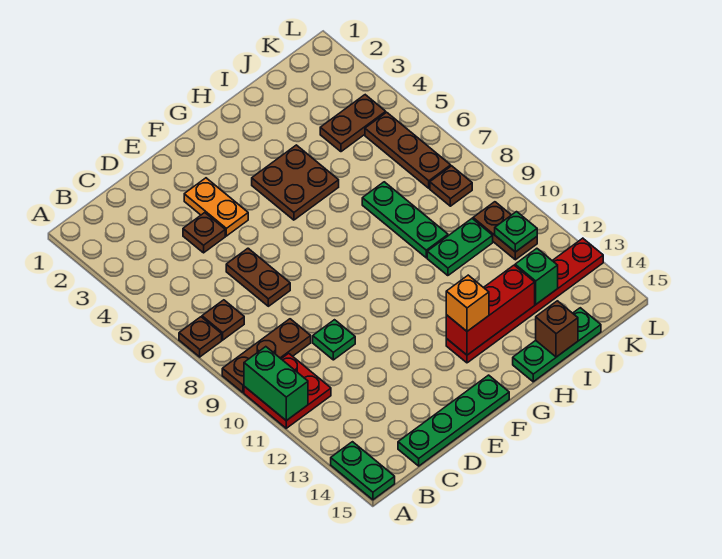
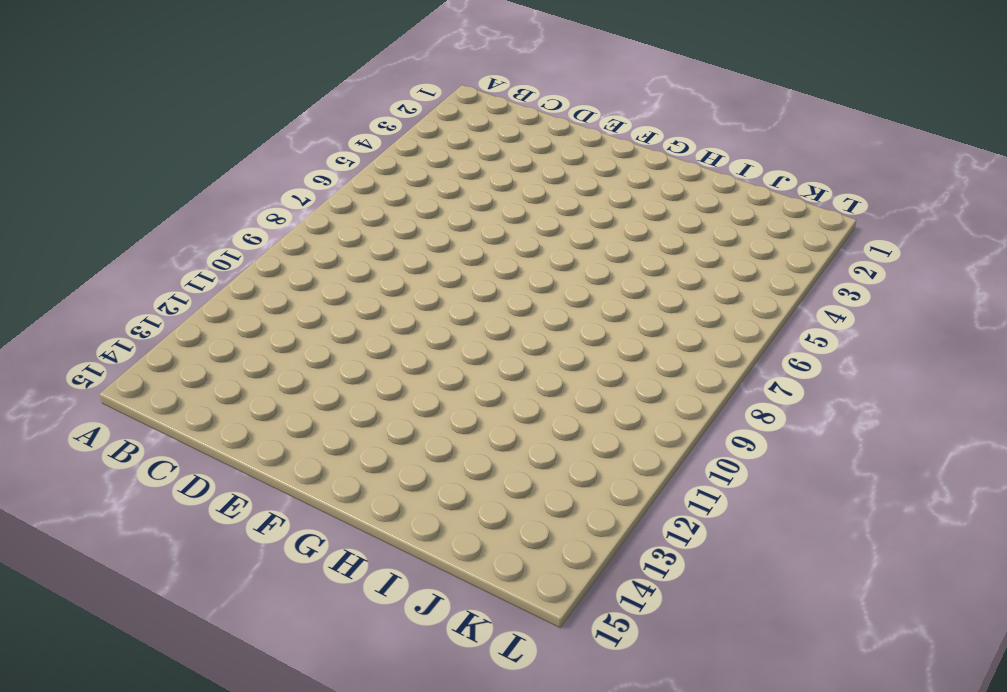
none -> brown plate A7 level 1
none -> brown plate A9:C9 level 1
none -> red plate A10:B11 level 1

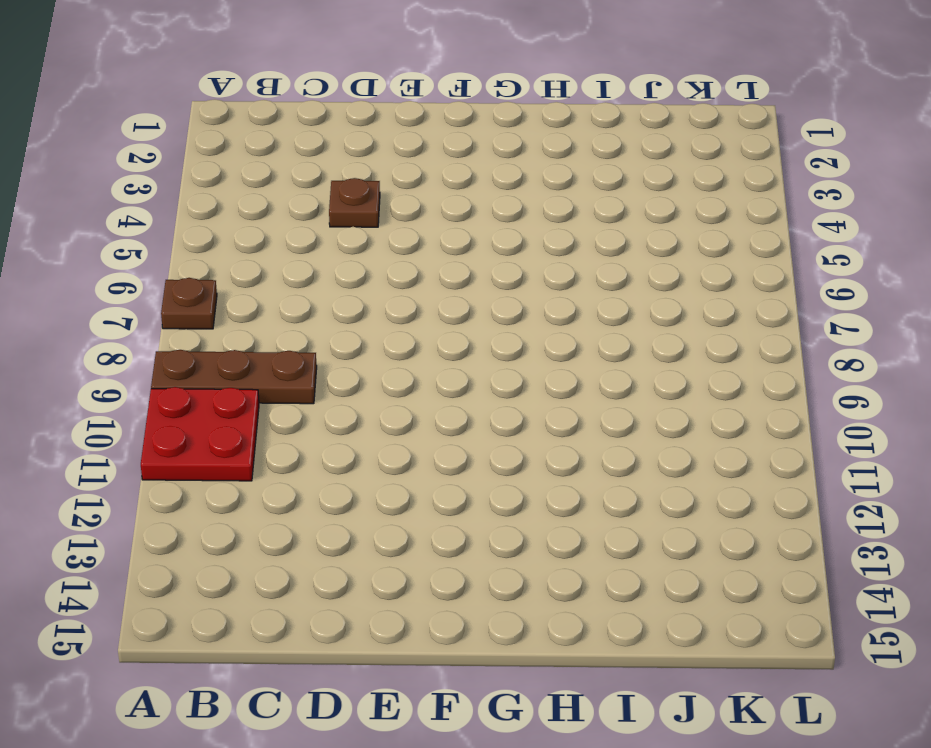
none -> green plate A14:A15 level 1
none -> brown plate B7 level 1
none -> green plate C15:F15 level 1

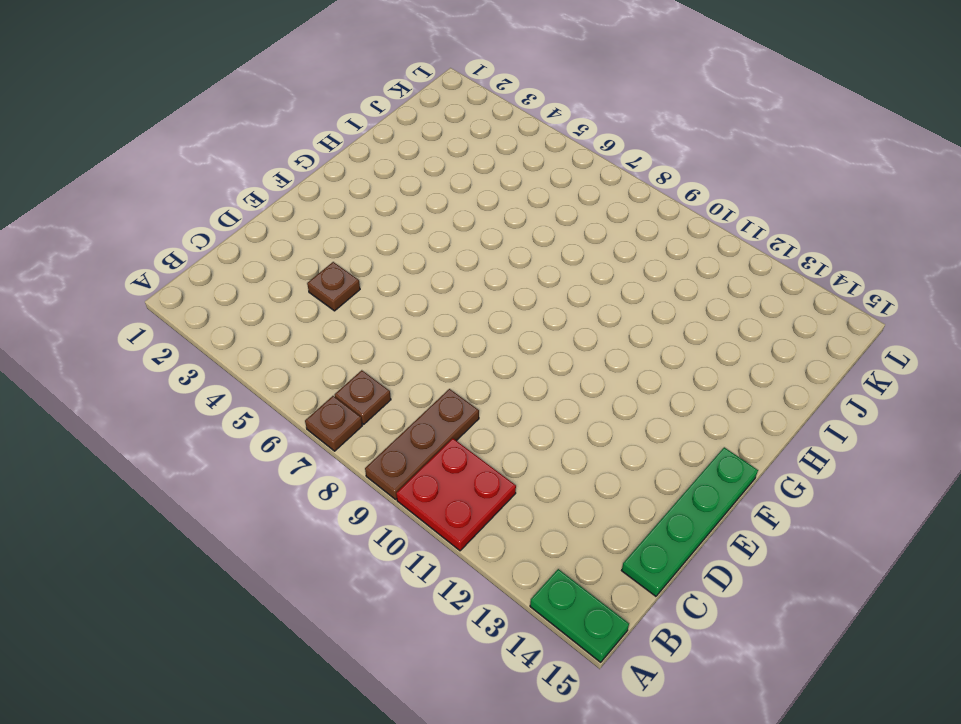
none -> brown plate D6:D7 level 1
none -> green plate D10 level 1
none -> orange plate E3:E4 level 1

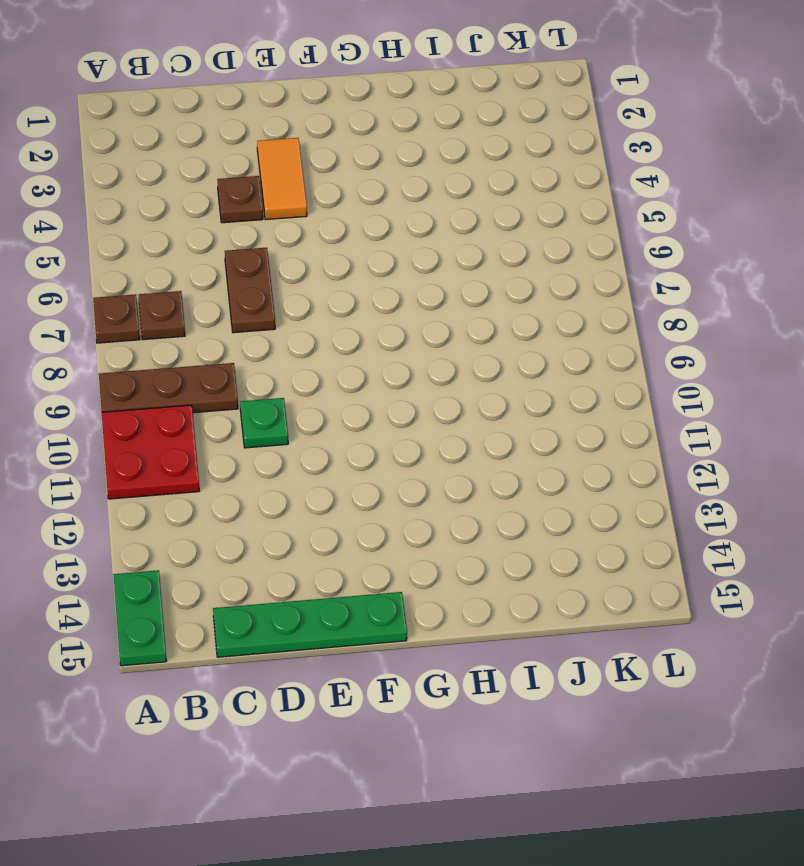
orange tile E3:E4 level 1 -> orange plate E3:E4 level 1
none -> brown plate G4:H5 level 1
none -> red plate G13:L13 level 1
none -> green plate H15:J15 level 1

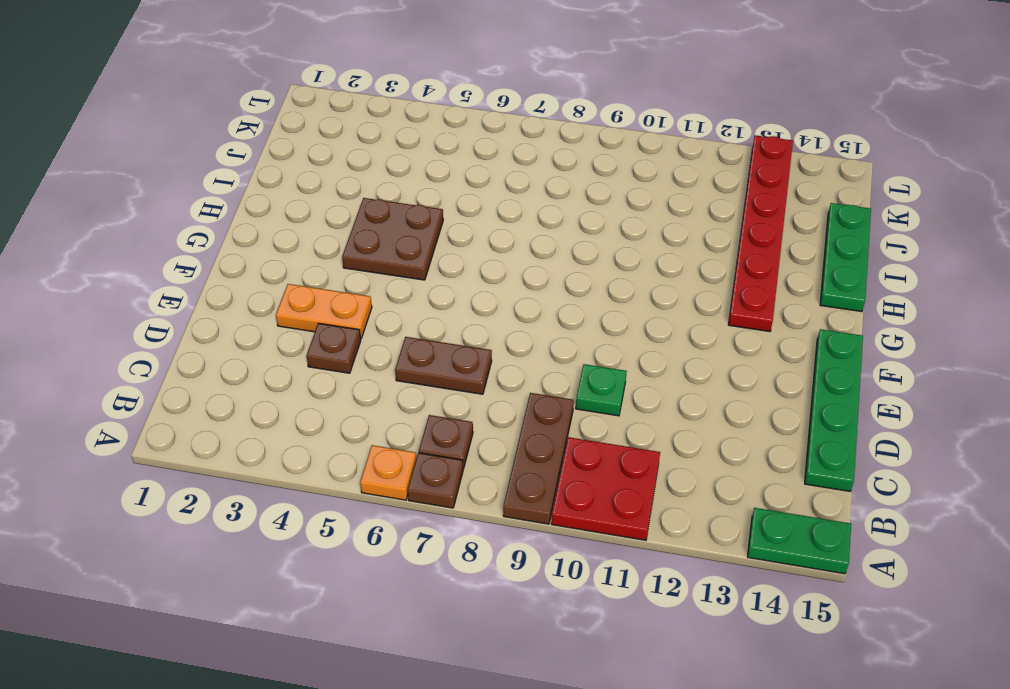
orange plate A6 level 1 -> none
none -> green plate I7:I9 level 1
none -> green plate I10:J10 level 1
none -> brown plate J4:K4 level 1

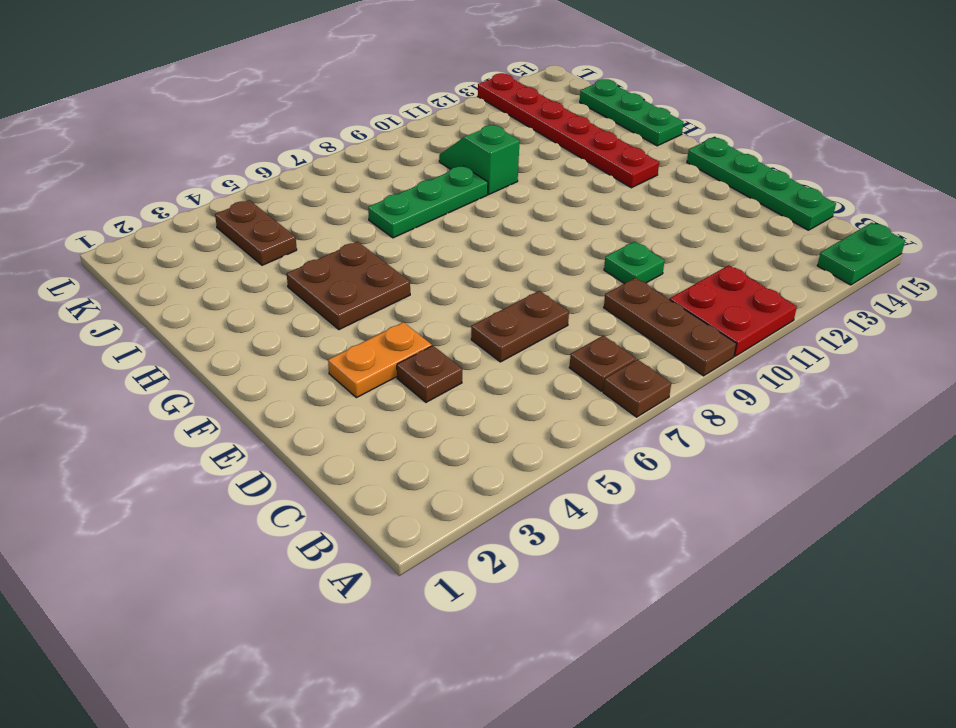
green slope I10:J10 level 1 top I -> green plate I10:J10 level 1
none -> brown plate K5:K7 level 1
none -> brown plate K8 level 1
none -> brown plate K10:K11 level 1

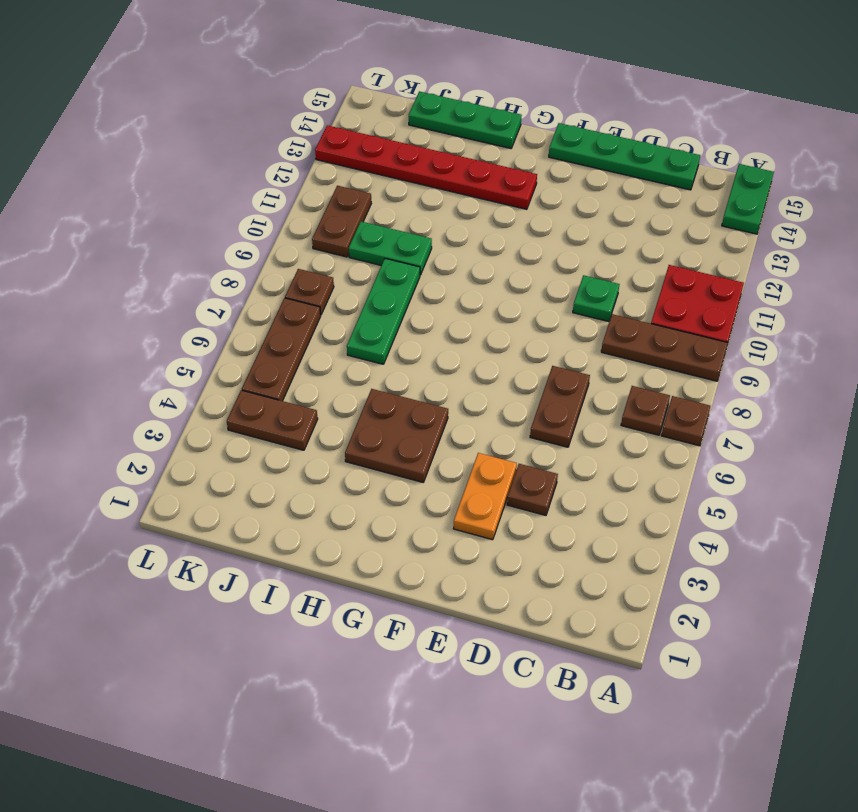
none -> green brick A10:A11 level 2
none -> red brick G13:I13 level 2
none -> brown brick I15 level 2

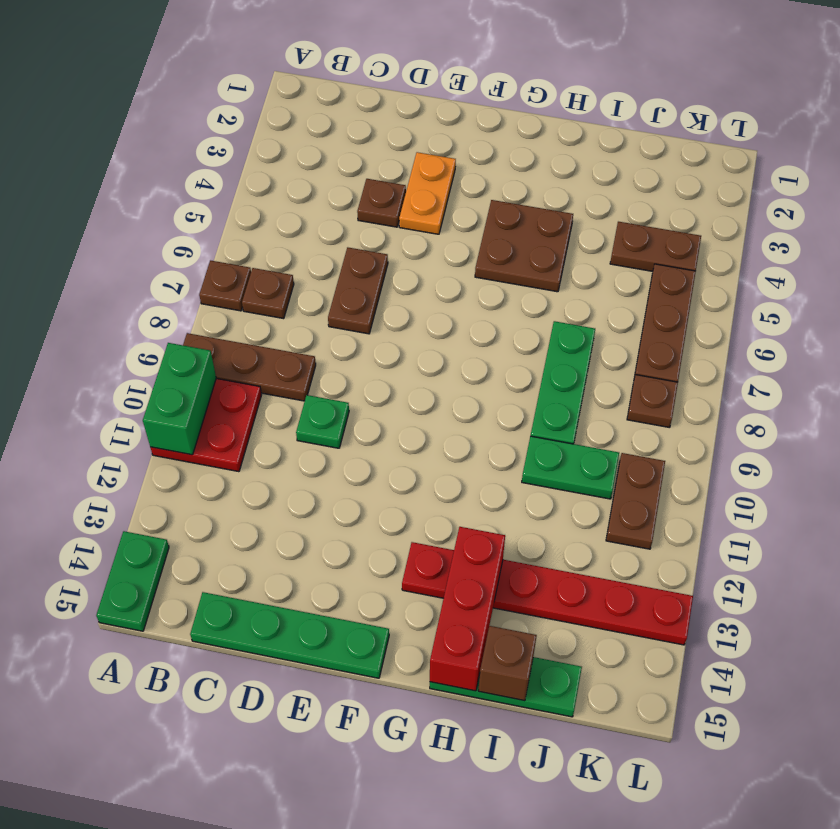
red brick H13:H15 level 2 -> red brick G13:I13 level 2
none -> green brick J13 level 2
none -> green plate K11 level 2
none -> orange brick G13 level 3

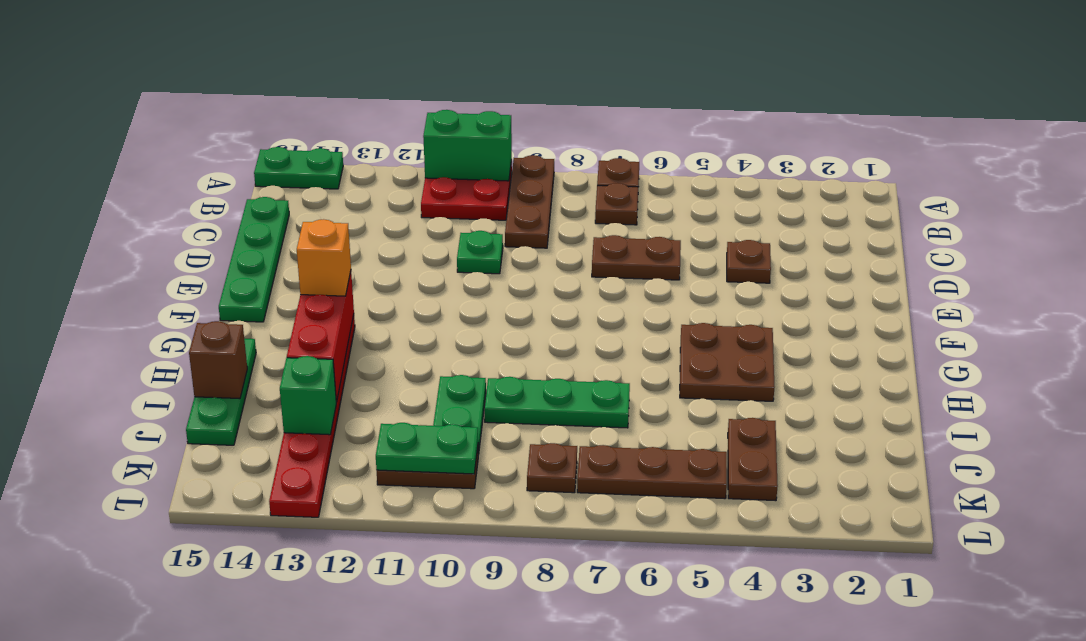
green plate K10:K11 level 2 -> green plate K11 level 2
none -> orange plate E3:E4 level 1

